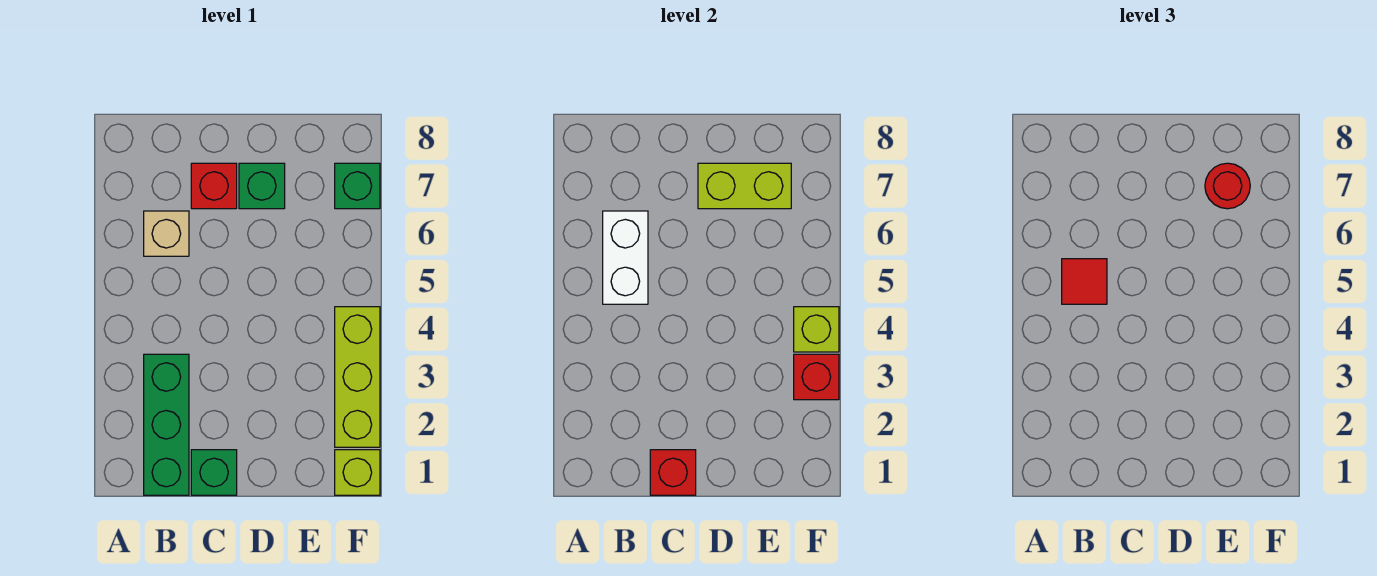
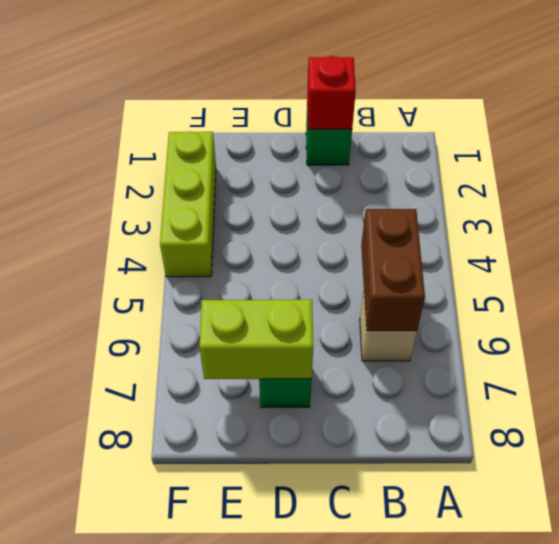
brown brick B5:B6 level 2 -> white brick B5:B6 level 2
none -> green brick B1:B3 level 1
none -> red brick C7 level 1
none -> lime brick F1 level 1

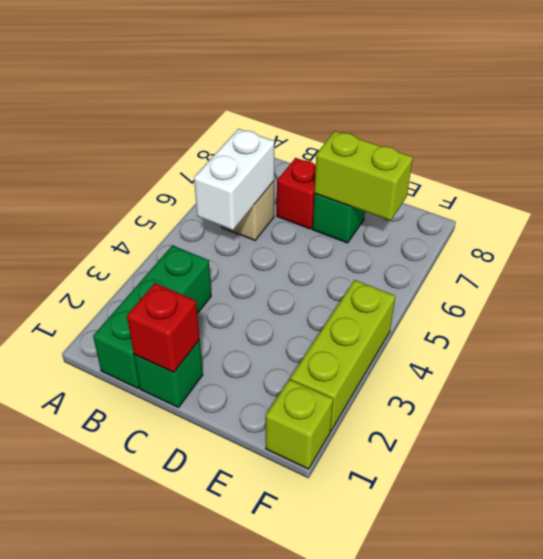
none -> green brick F7 level 1
none -> red brick F3 level 2
none -> lime brick F4 level 2

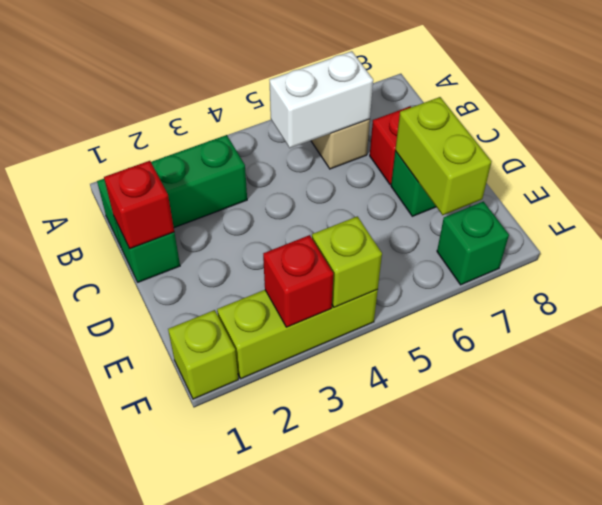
none -> red tile B5 level 3
none -> red round brick E7 level 3

